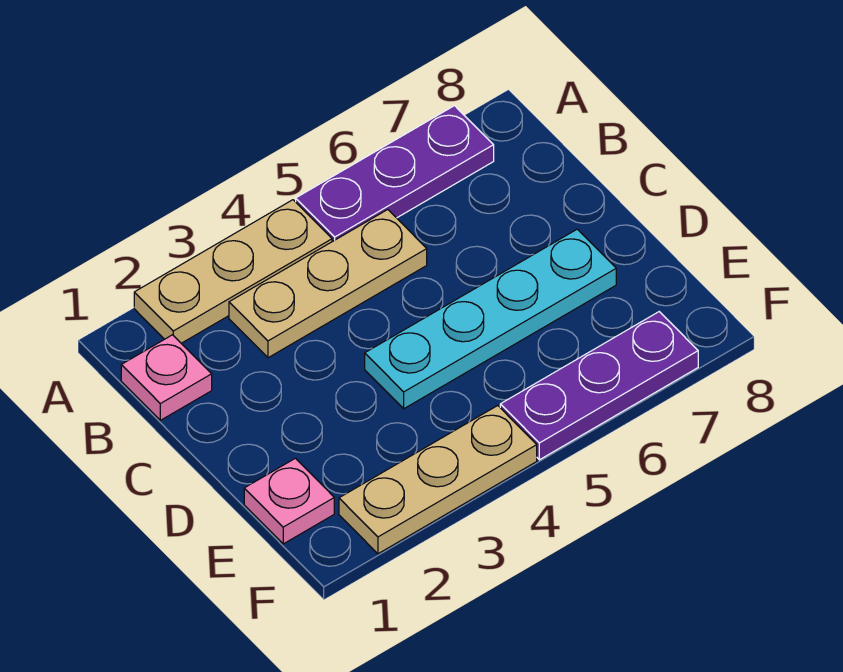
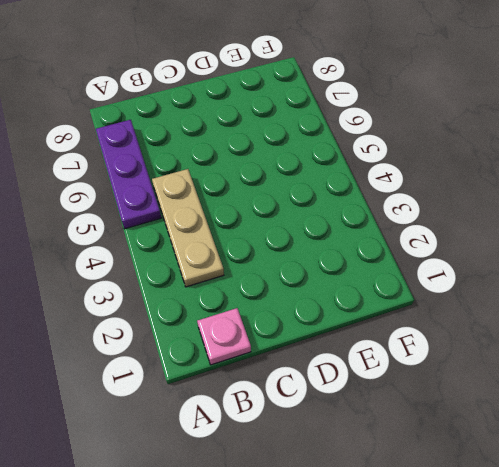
none -> tan plate A2:A4 level 1
none -> cyan plate D4:D7 level 1

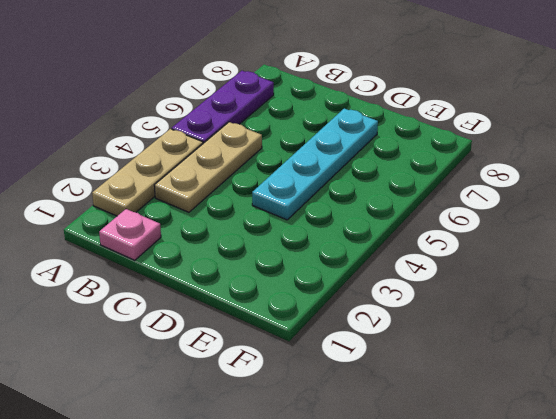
none -> pink plate E1 level 1
none -> tan plate F2:F4 level 1

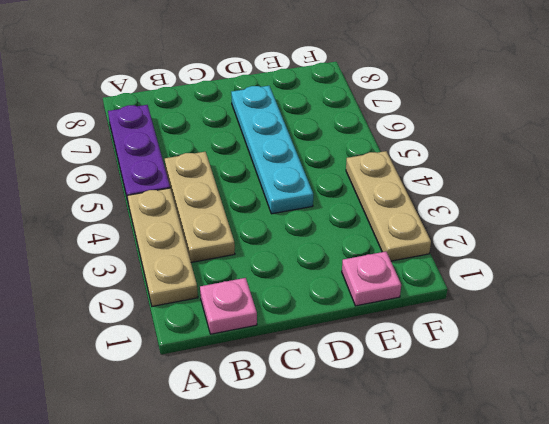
none -> purple plate F5:F7 level 1

